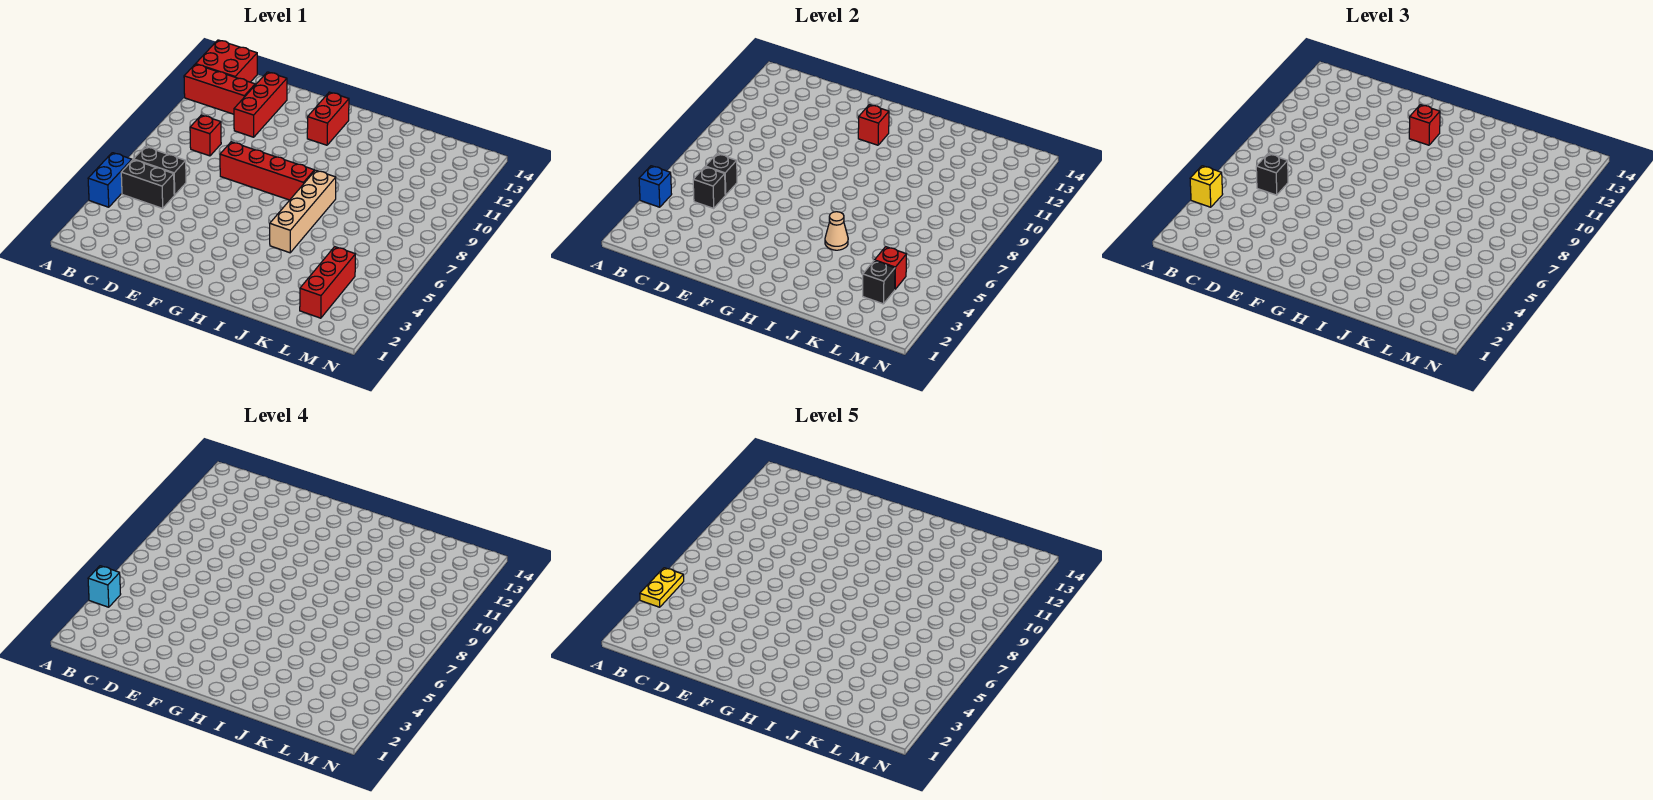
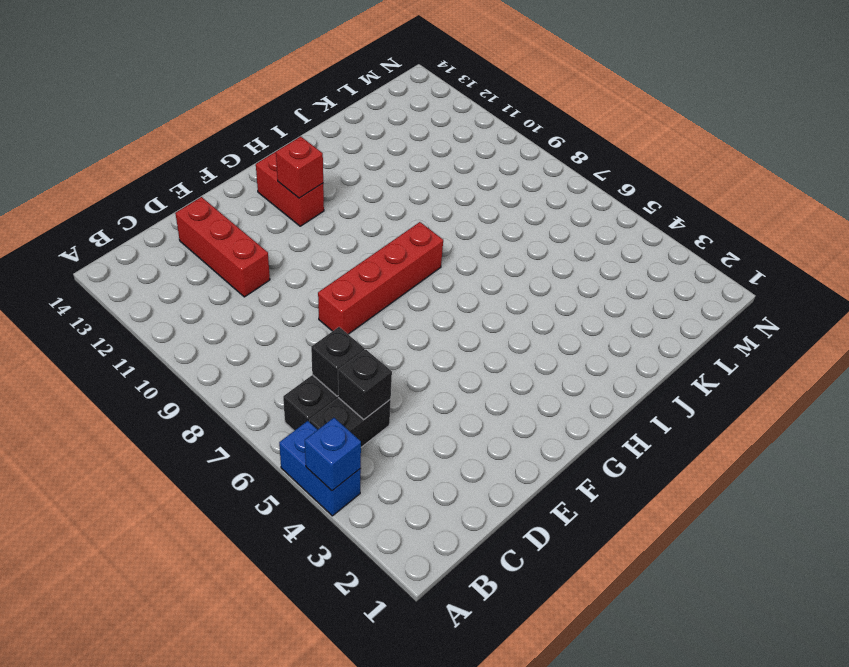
none -> red brick A12:C12 level 1
none -> red brick A13:B14 level 1
none -> red brick C9 level 1

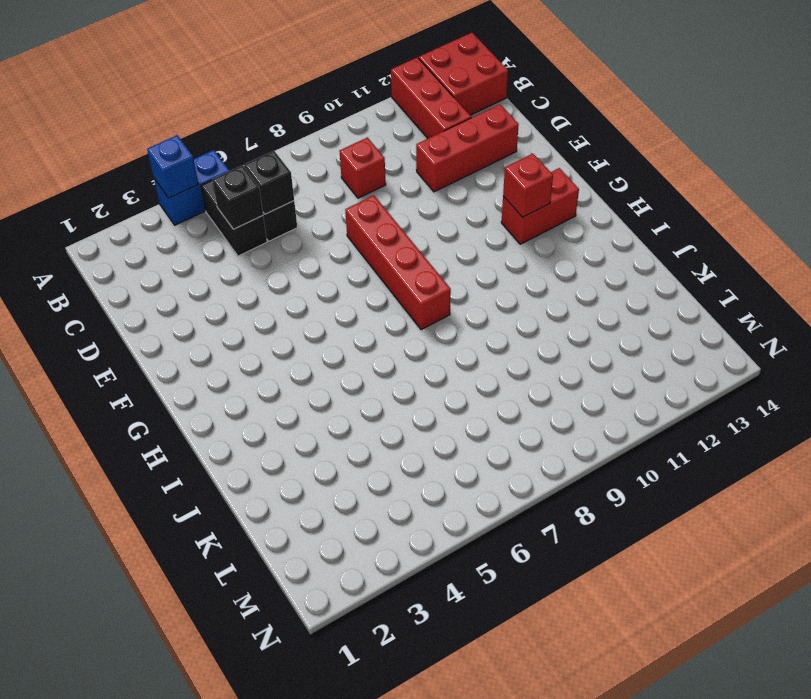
none -> tan brick I5:I8 level 1
none -> red brick L2:L4 level 1
none -> tan cone I5 level 2

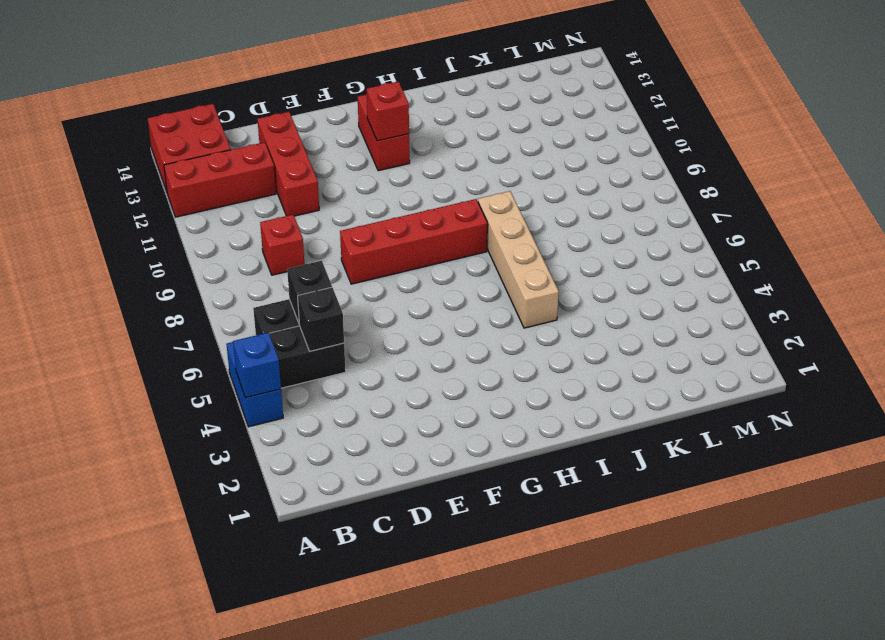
none -> red brick L2:L4 level 1
none -> tan cone I5 level 2
none -> black brick L3 level 2

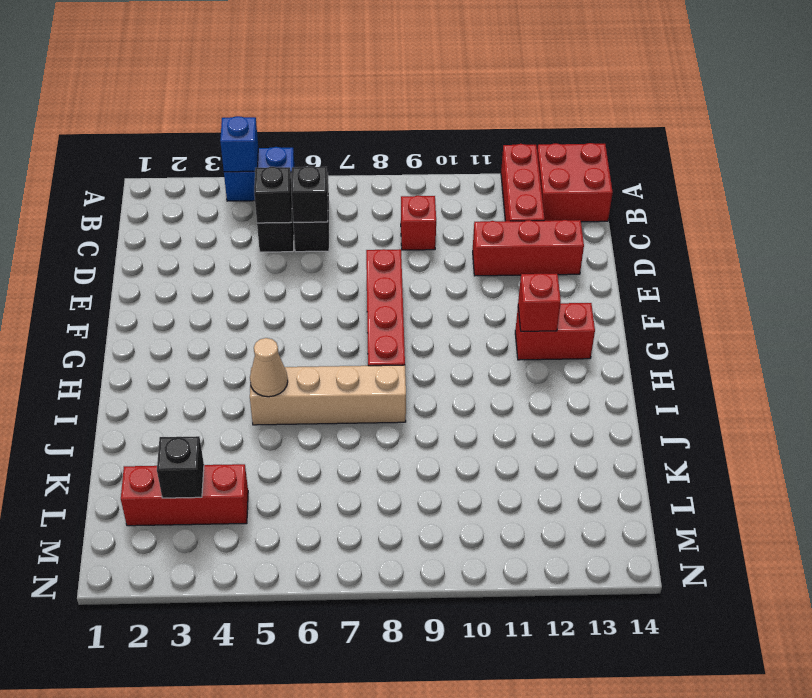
none -> red brick L4 level 2
none -> yellow brick A4 level 3
none -> black brick C6 level 3

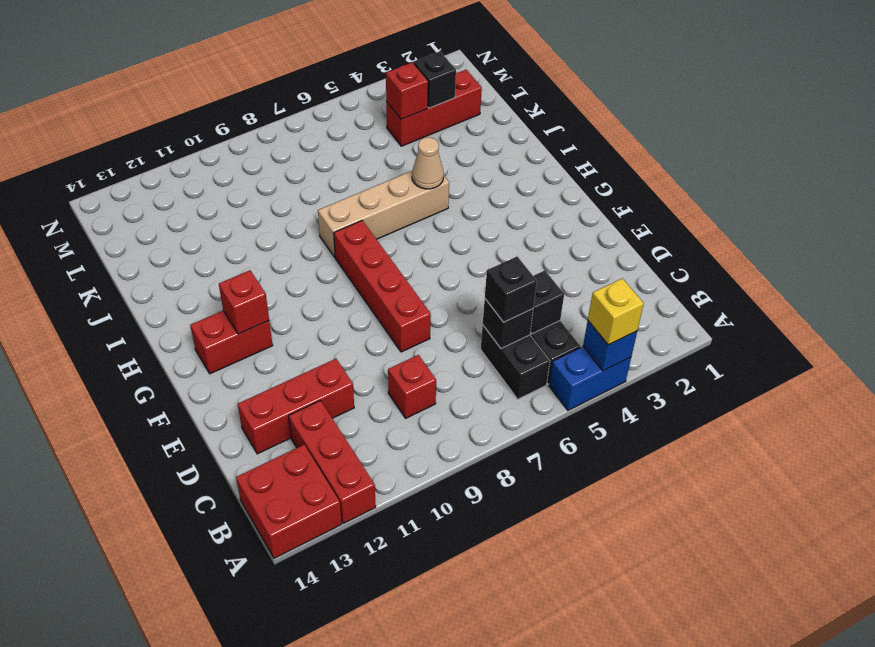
none -> red brick G12 level 3
none -> cyan brick A4 level 4
none -> yellow plate A4:A5 level 5

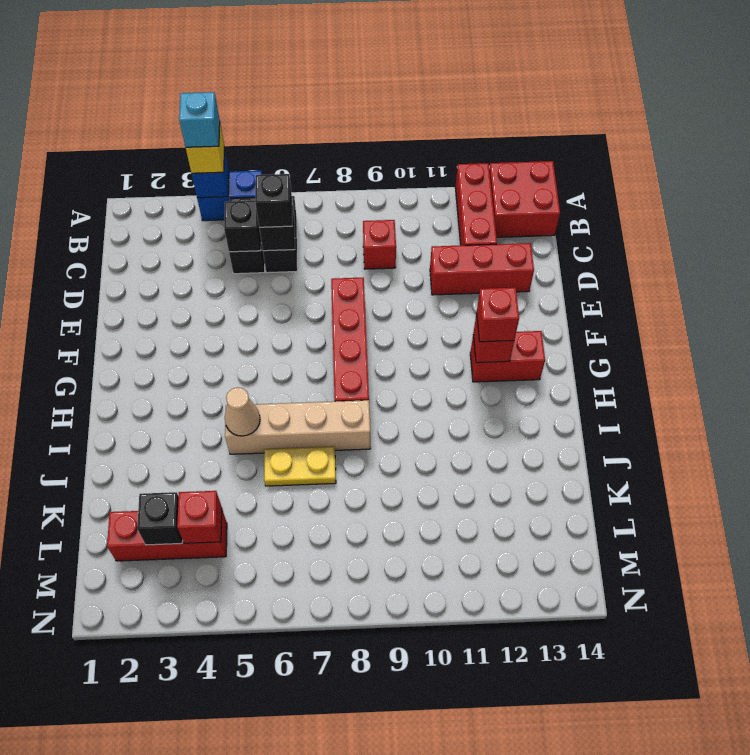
yellow plate J6:J7 level 1 -> yellow plate A4:A5 level 5

